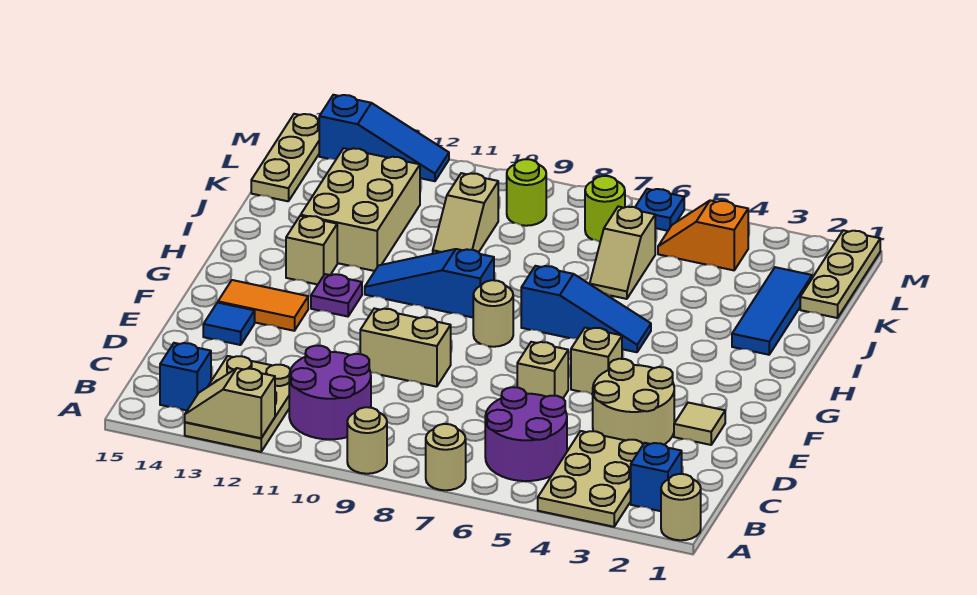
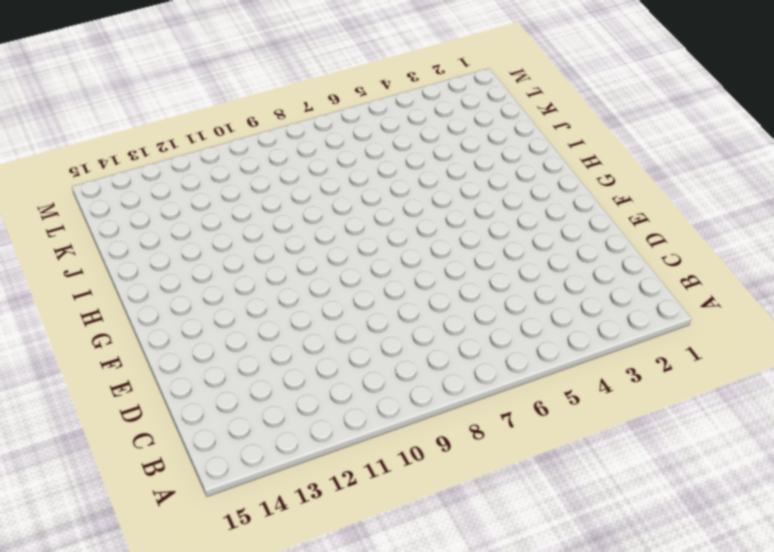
none -> tan round brick A1 level 1
none -> tan plate A3:C4 level 1
none -> tan round brick A7 level 1
none -> tan round brick A9 level 1

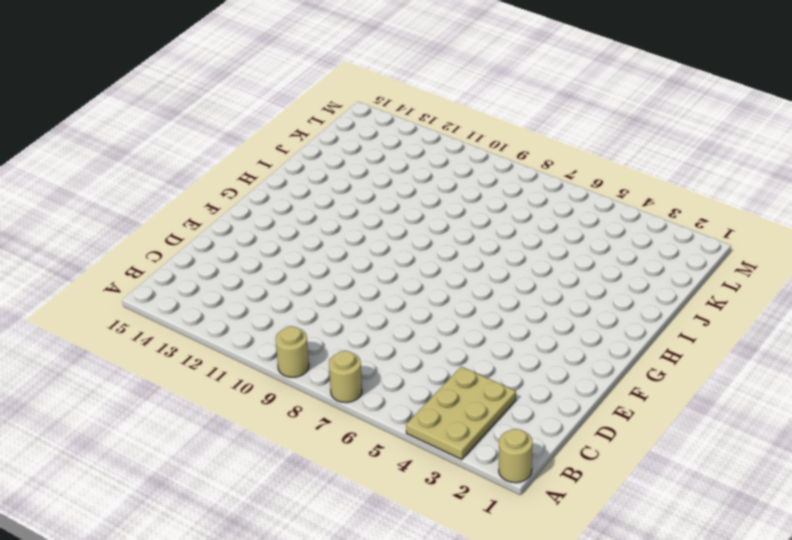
none -> tan plate A12:C13 level 1
none -> blue brick B2 level 1
none -> purple round brick B5:C6 level 1
none -> purple round brick B10:C11 level 1

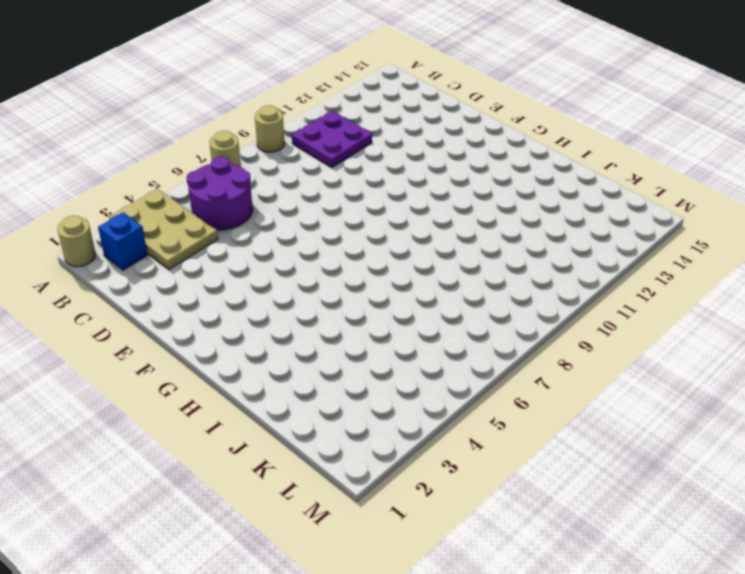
purple plate B10:C11 level 1 -> purple round brick B10:C11 level 1
none -> tan plate A12:C13 level 1
none -> blue brick B14 level 1
none -> tan round brick D3:E4 level 1
none -> tan tile E2 level 1

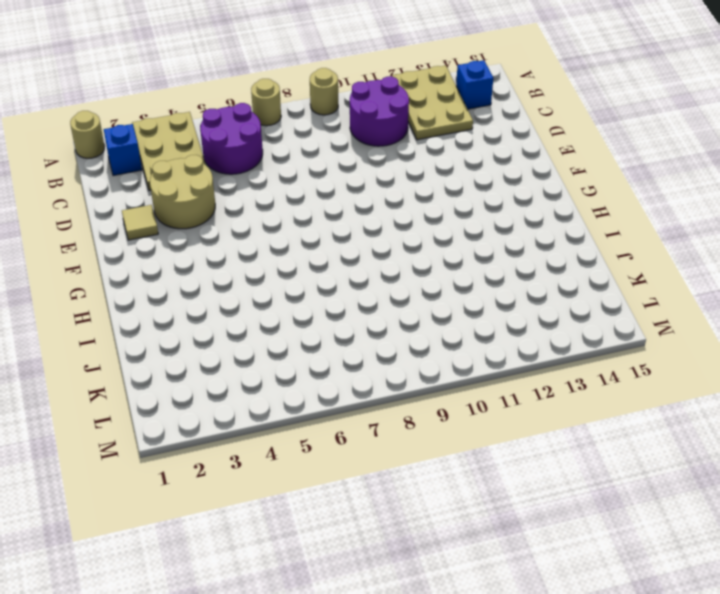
none -> tan brick E6 level 1
none -> tan brick E9:E10 level 1
none -> blue tile E14 level 1
none -> tan brick F5 level 1

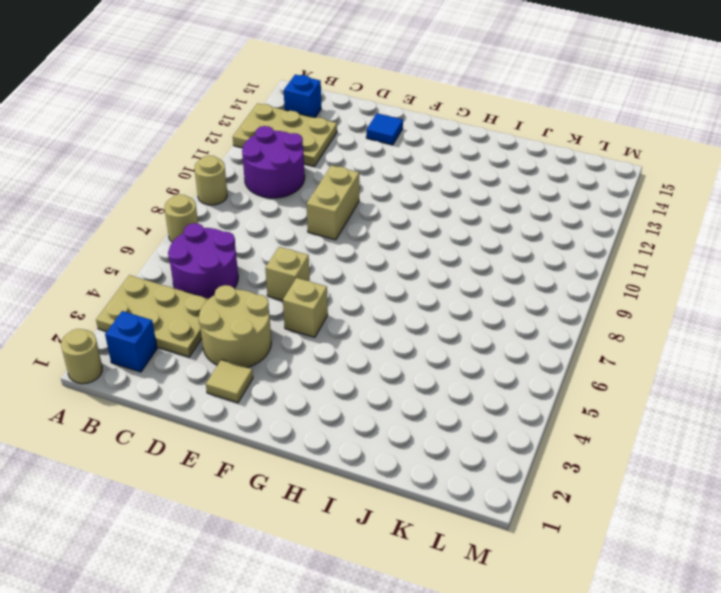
none -> orange tile F13:F14 level 1
none -> tan round brick G8 level 1
none -> purple plate G12 level 1
none -> blue slope H5:H7 level 1 top 7

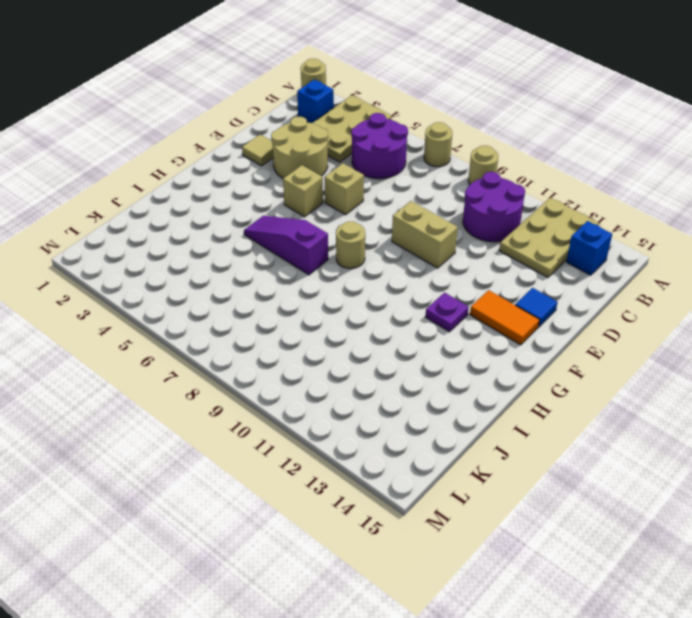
purple slope H5:H7 level 1 top 7 -> blue slope H5:H7 level 1 top 7
none -> blue slope H9:H11 level 1 top 9
none -> tan brick H13 level 1
none -> blue tile I2:K2 level 1
none -> tan brick I12:K13 level 1

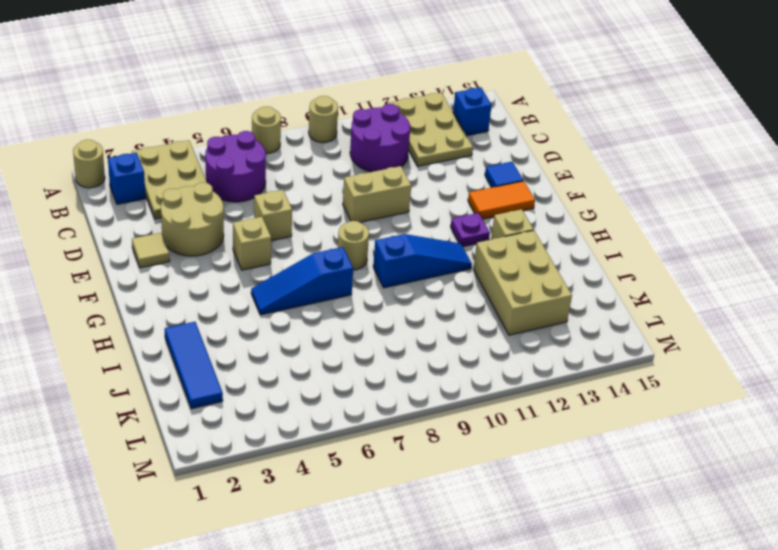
none -> tan slope J6:K6 level 1 top K
none -> tan slope J10:K10 level 1 top K
none -> tan plate K1:M1 level 1
none -> tan plate K15:M15 level 1

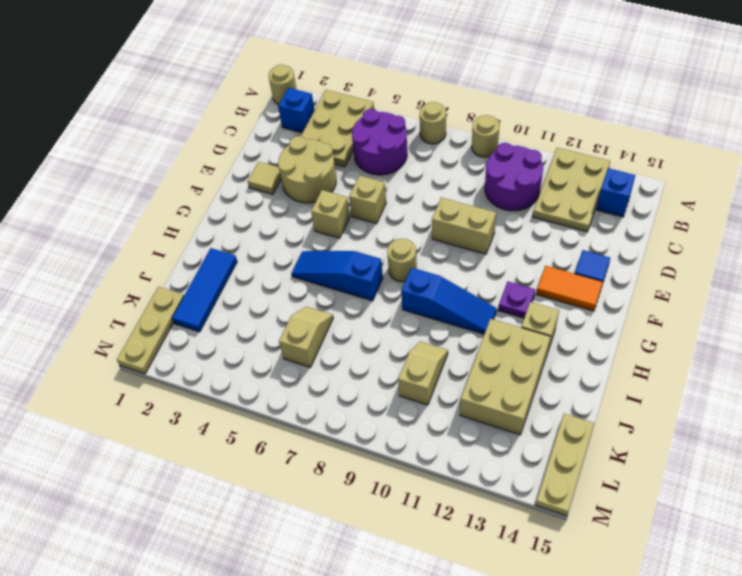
none -> orange slope L4:L5 level 1 top 4
none -> lime round brick L7 level 1
none -> lime round brick L9 level 1
none -> blue plate M6 level 1

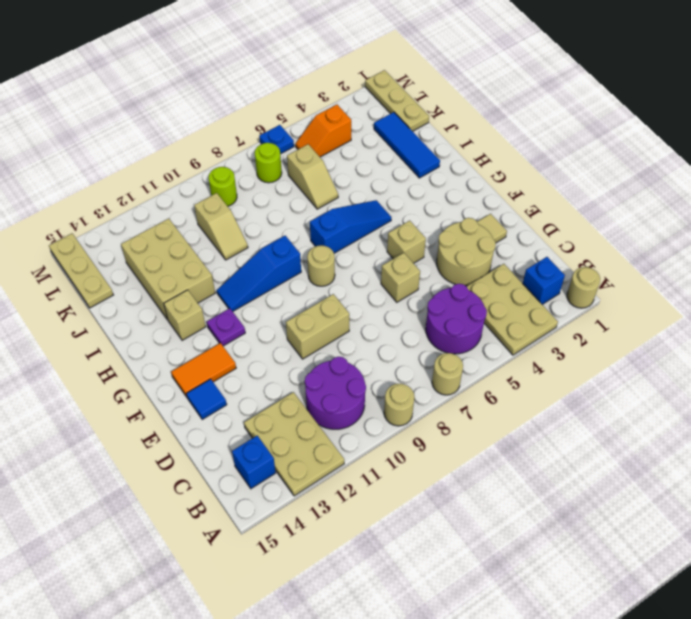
none -> blue slope M12:M14 level 1 top 14
none -> tan slope A12:A13 level 2 top 12

